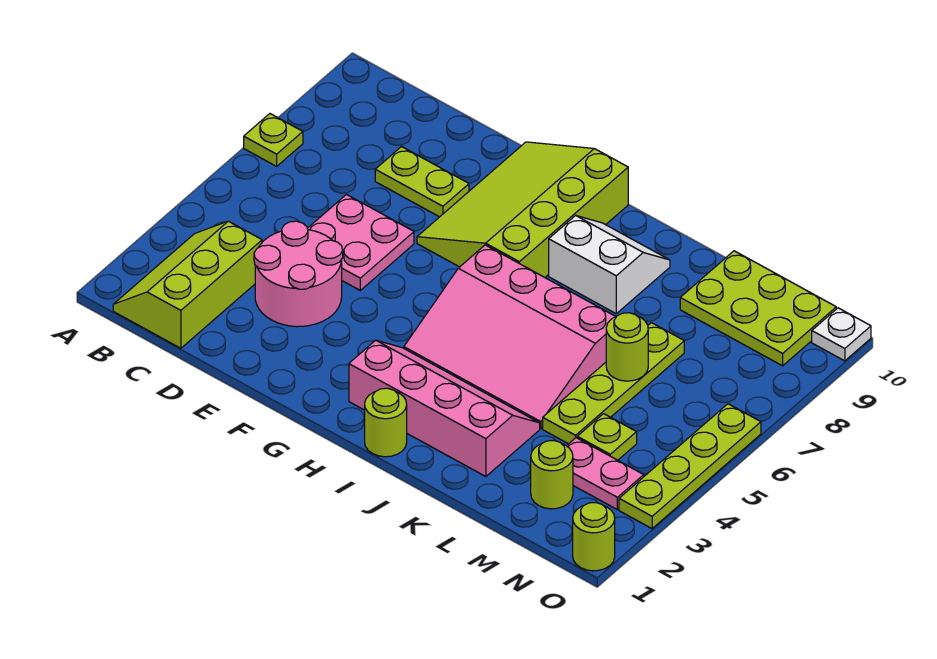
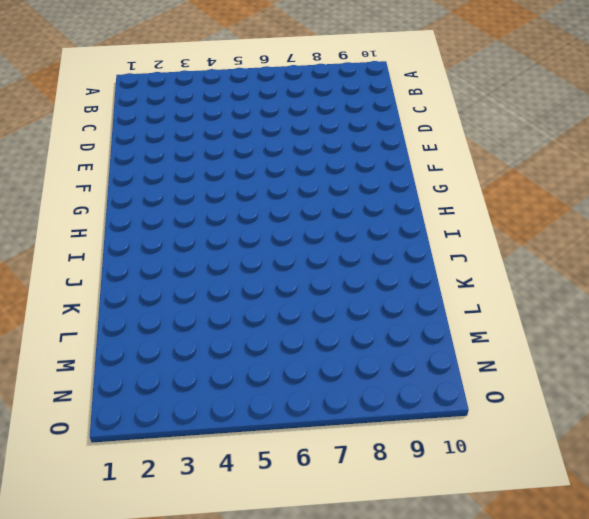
none -> lime plate A7 level 1
none -> lime slope B1:C3 level 1 top C
none -> pink round brick D3:E4 level 1

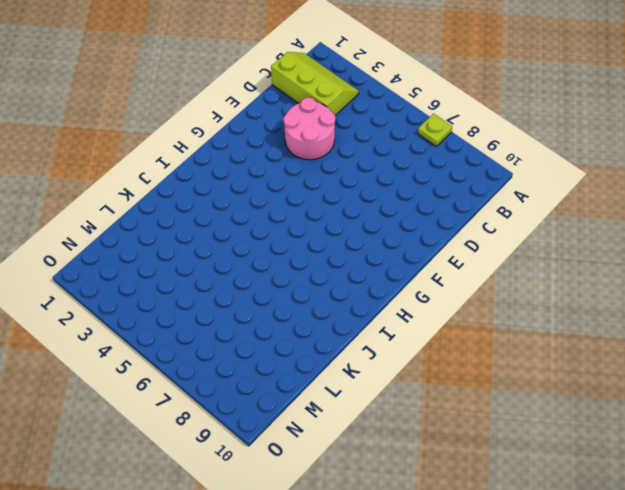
none -> pink plate D5:E6 level 1
none -> lime plate D8:E8 level 1
none -> lime slope F7:H10 level 1 top H

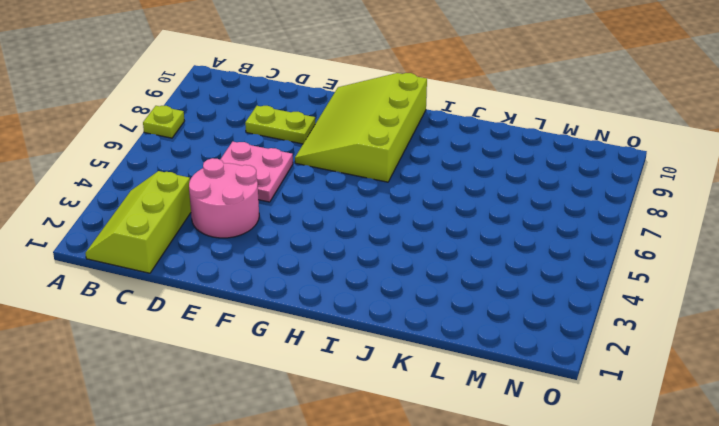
none -> pink slope H2:K3 level 1 top 2
none -> pink slope H4:K6 level 1 top 6
none -> lime round brick I1 level 1

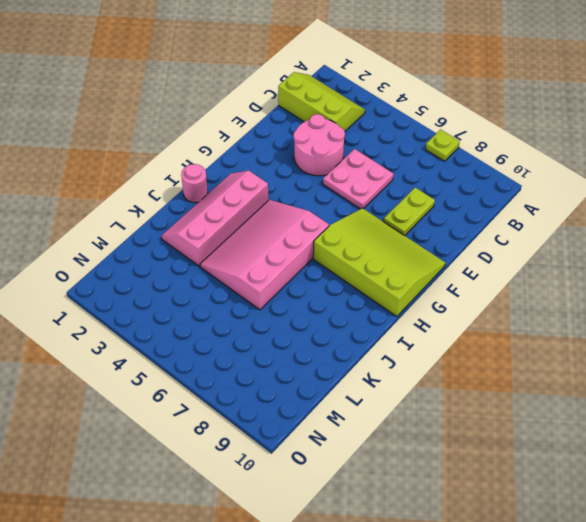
pink slope H2:K3 level 1 top 3 -> pink slope H2:K3 level 1 top 2
pink round brick I1 level 1 -> lime round brick I1 level 1
none -> white slope I8:J9 level 1 top 8
none -> lime plate L4:L7 level 1
none -> lime plate L9:N10 level 1

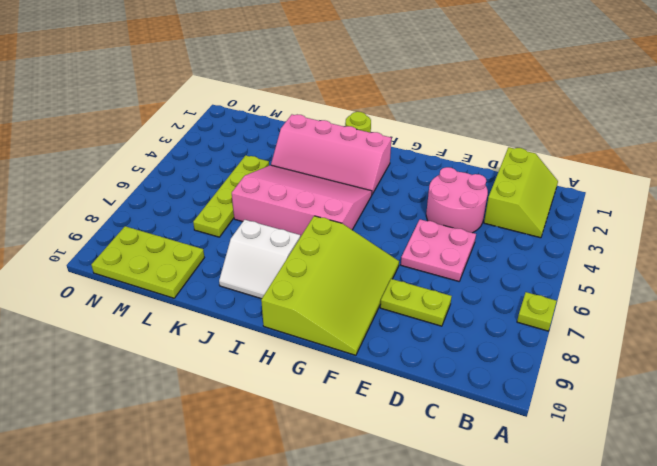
none -> lime round brick M2 level 1
none -> pink plate M3:N3 level 1
none -> lime plate M4 level 1

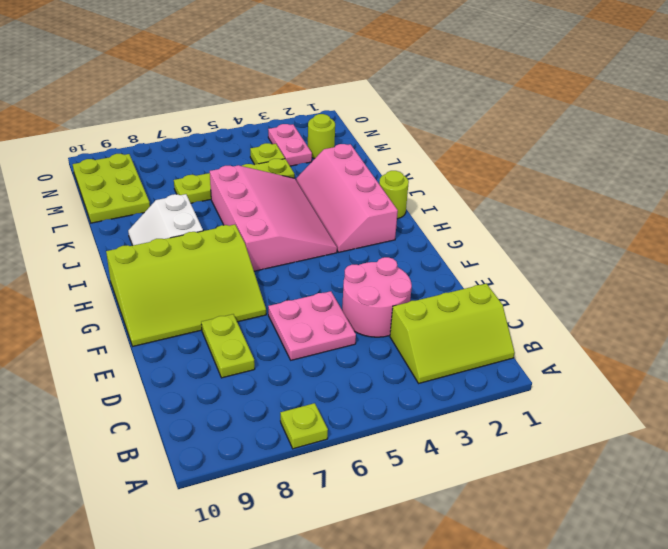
none -> lime round brick O1 level 1
none -> lime plate O3:O6 level 1
none -> white plate O10 level 1

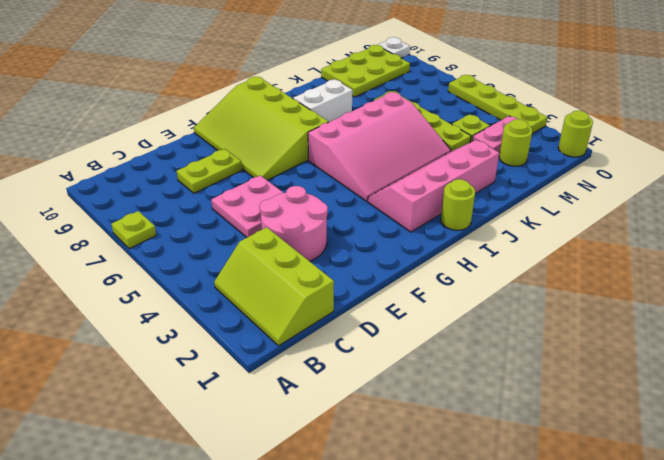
none -> lime round brick L6 level 2

